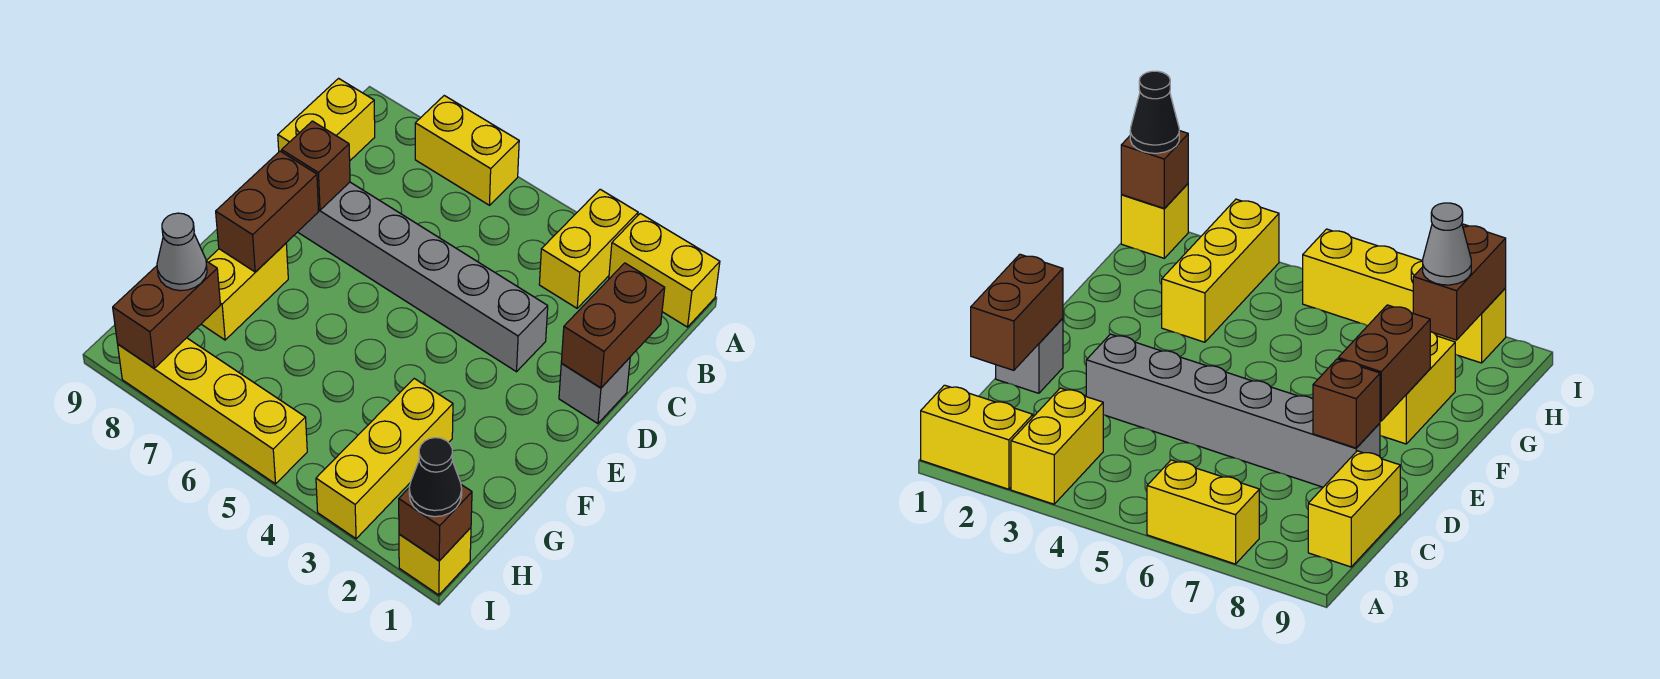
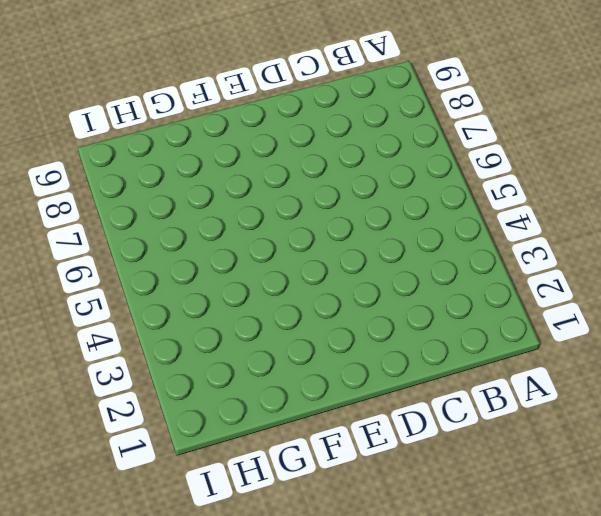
none -> yellow brick A1:A2 level 1
none -> yellow brick A3:B3 level 1
none -> yellow brick A6:A7 level 1

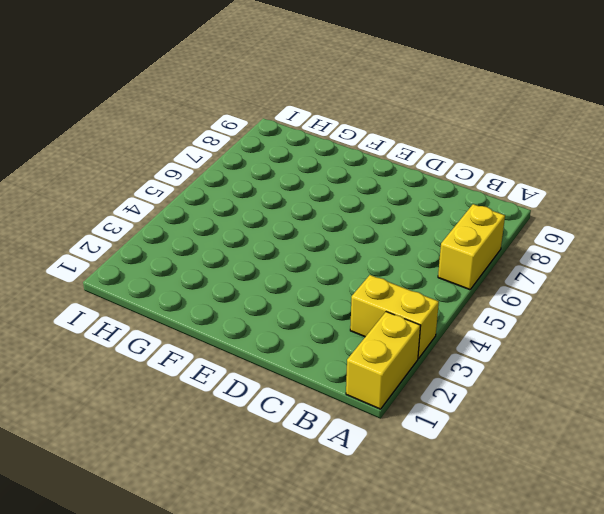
none -> yellow brick B9:C9 level 1
none -> grey brick D1 level 1
none -> grey brick D3:D8 level 1

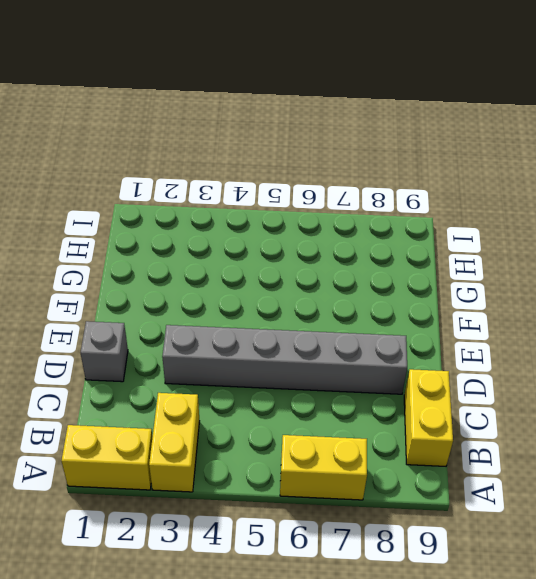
none -> yellow brick F8:G8 level 1
none -> yellow brick G3:I3 level 1
none -> yellow brick I1 level 1

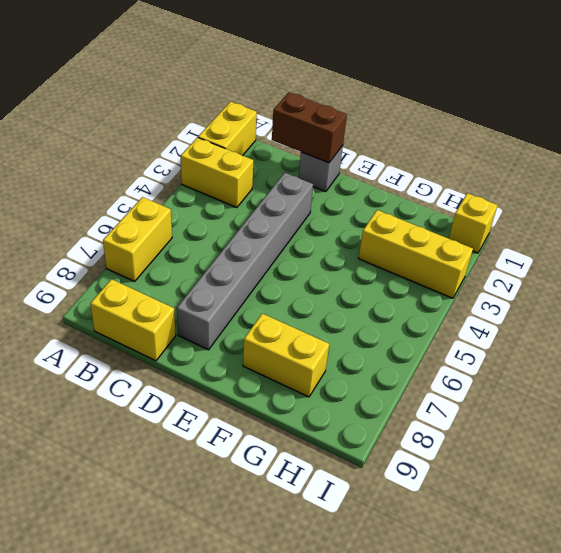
none -> yellow brick I5:I8 level 1
none -> brown brick D8 level 2
none -> brown brick E8:F8 level 2

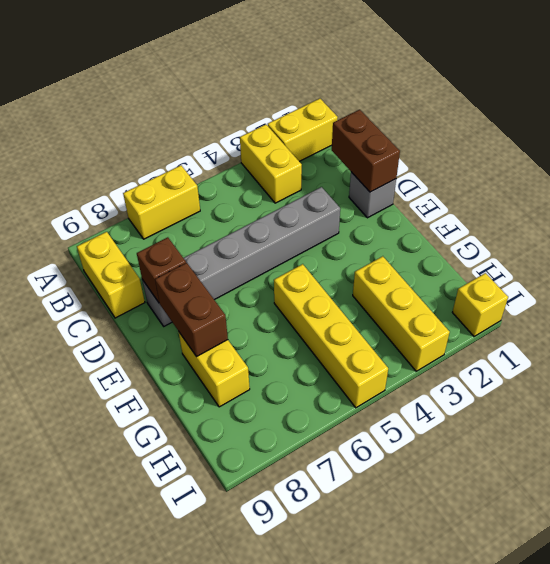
yellow brick F5:I5 level 1 -> yellow brick I5:I8 level 1
none -> brown brick H8:I8 level 2
none -> brown brick I1 level 2
none -> grey cone H8 level 3

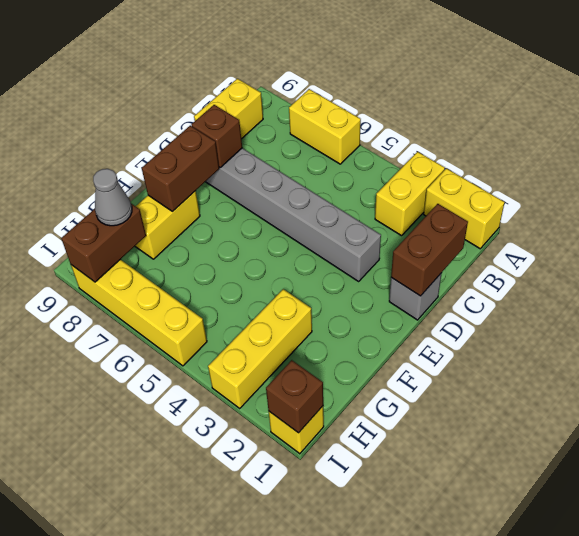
none -> black cone I1 level 3

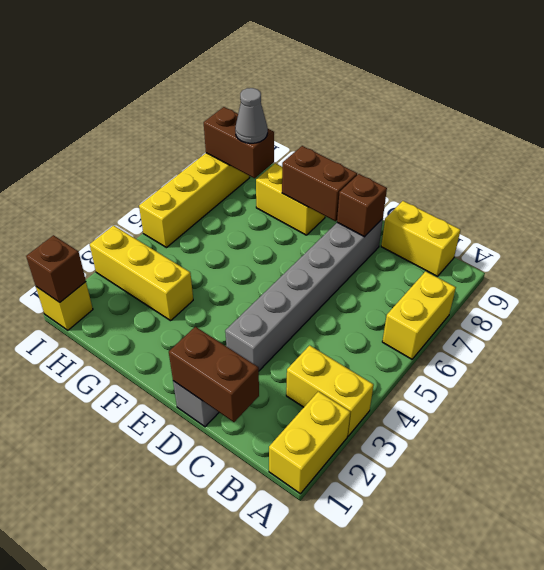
none -> black cone I1 level 3

